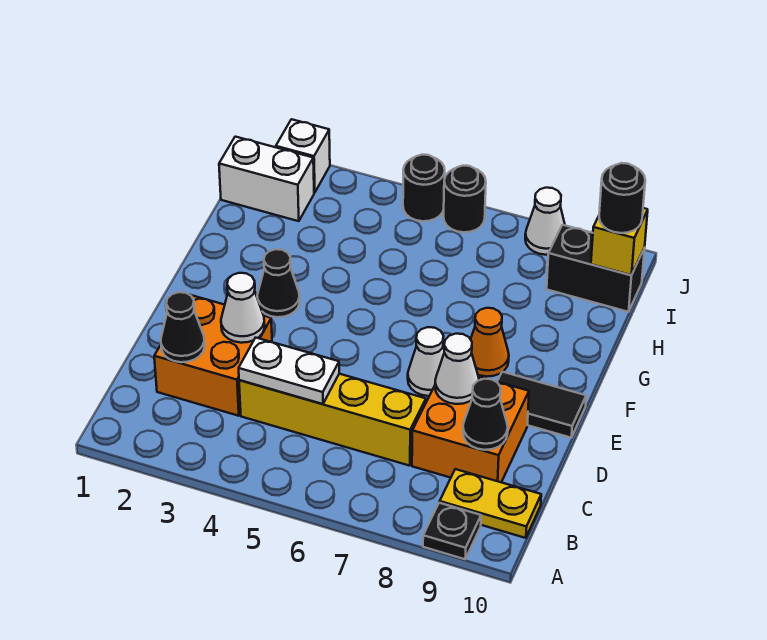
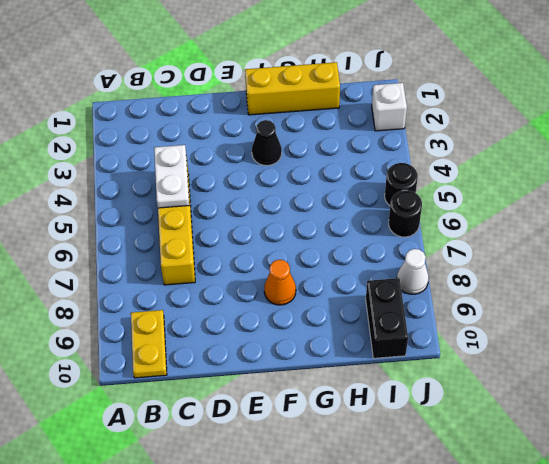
yellow brick F1:H1 level 1 -> none
none -> black plate A9 level 1
none -> orange brick C2:D3 level 1
none -> orange brick C8:D9 level 1

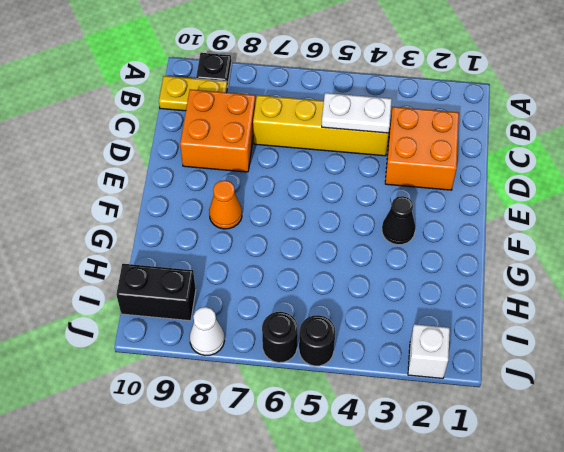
none -> white cone E7 level 1
none -> black tile E9:E10 level 1
none -> white brick I1:I2 level 1

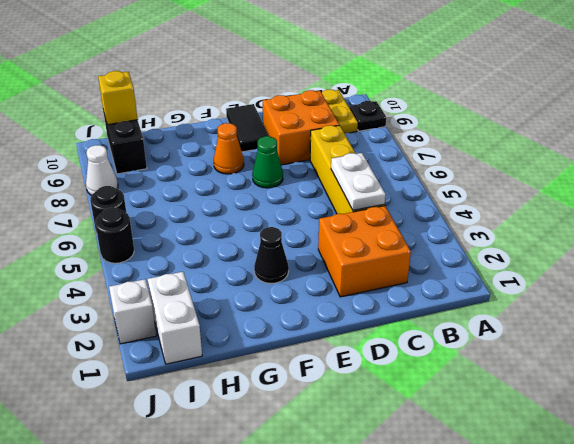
green cone E7 level 1 -> white cone E7 level 1
none -> black cone C2 level 2
none -> black cone C9 level 2
none -> white cone D3 level 2

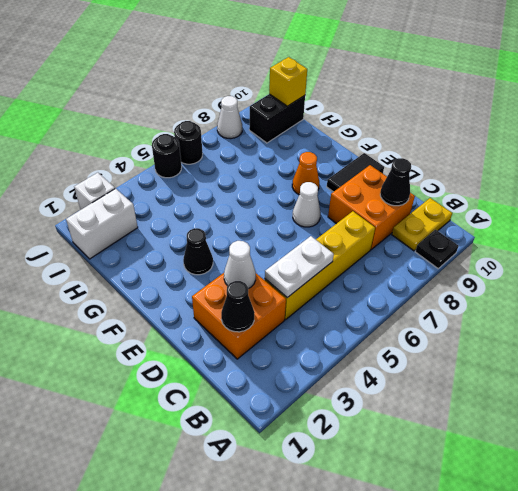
none -> white cone D8 level 2
none -> black round brick I10 level 3

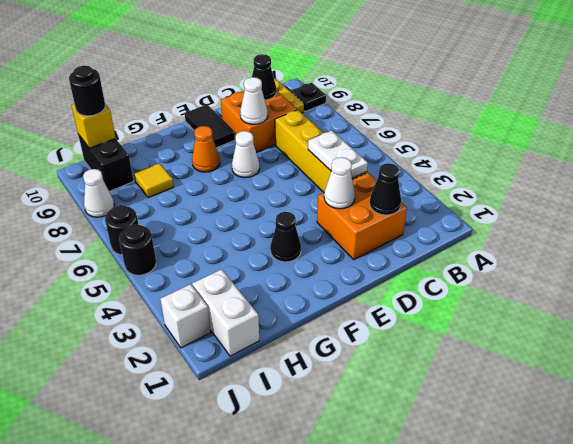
yellow tile H8 level 1 -> none

